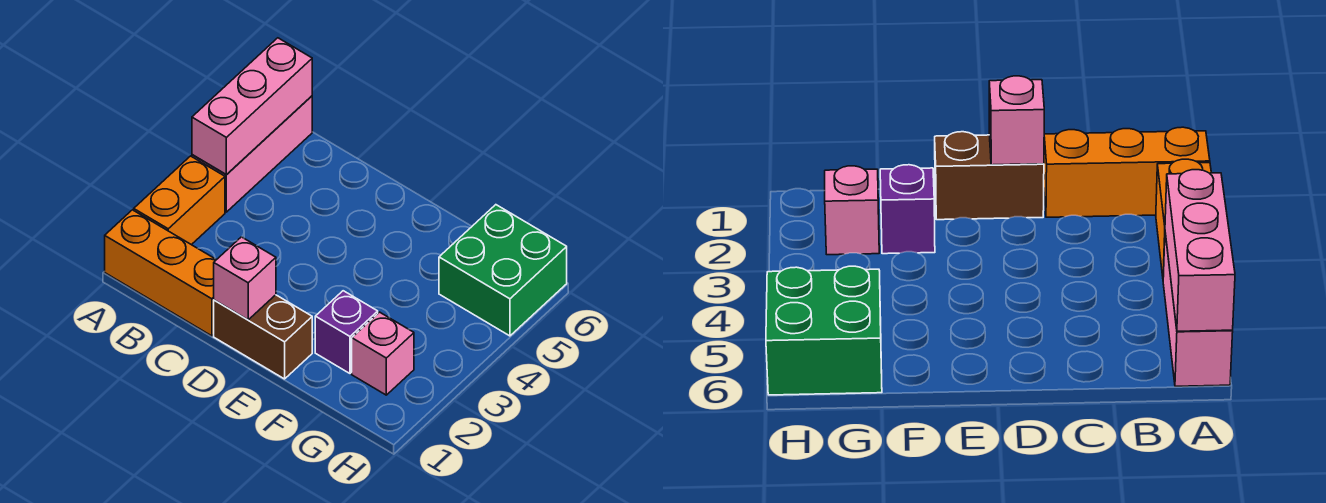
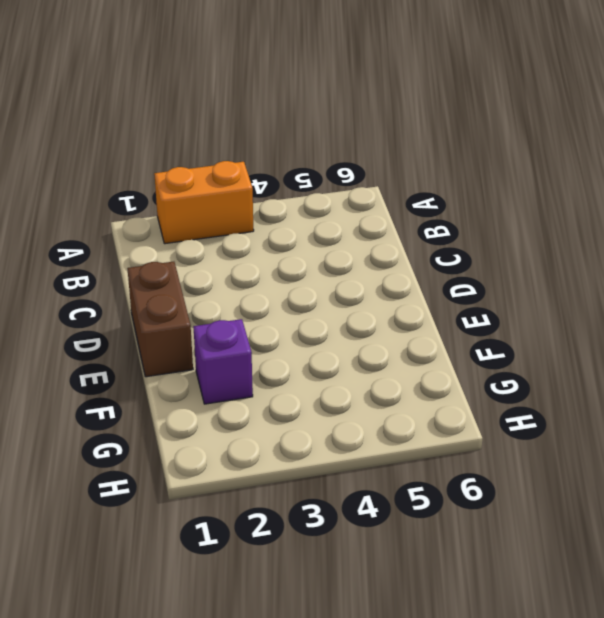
none -> orange brick A1:C1 level 1
none -> pink brick A4:A6 level 1

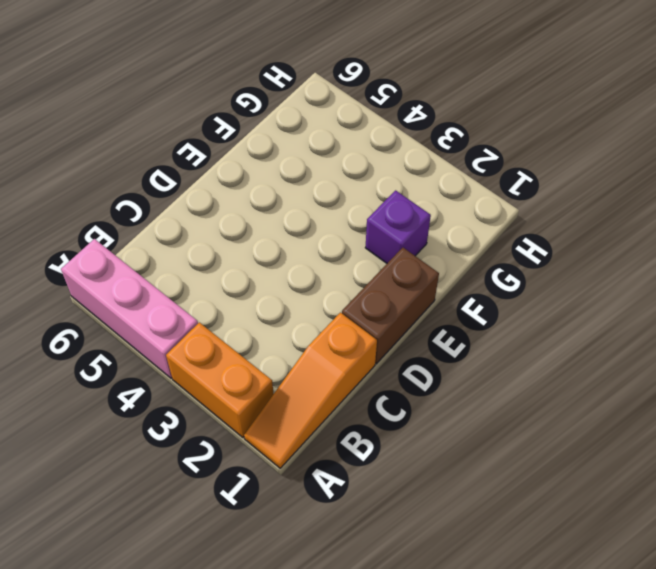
orange slope A1:C1 level 1 top C -> orange brick A1:C1 level 1
none -> pink brick G2 level 1
none -> green brick G5:H6 level 1

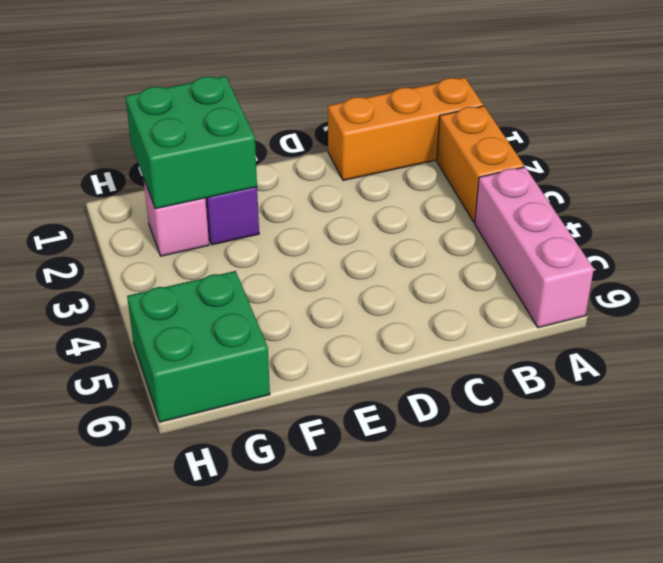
green brick F1:G2 level 2 -> none
none -> brown brick D1:E1 level 1
none -> pink brick A4:A6 level 2

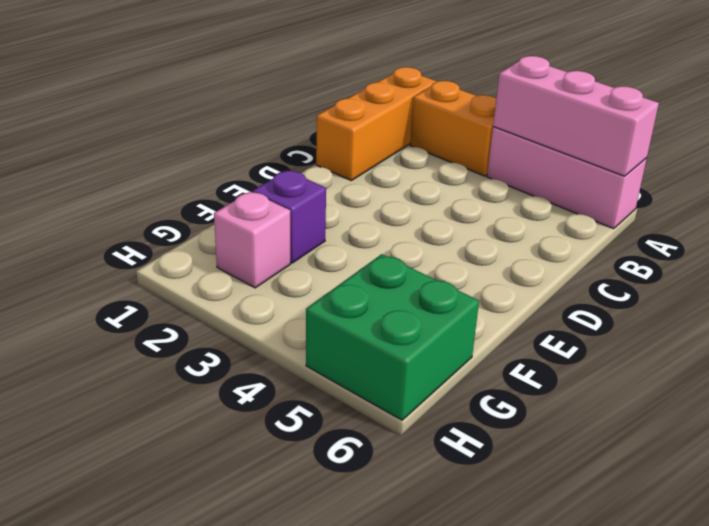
none -> brown brick D1:E1 level 1
none -> pink brick D1 level 2

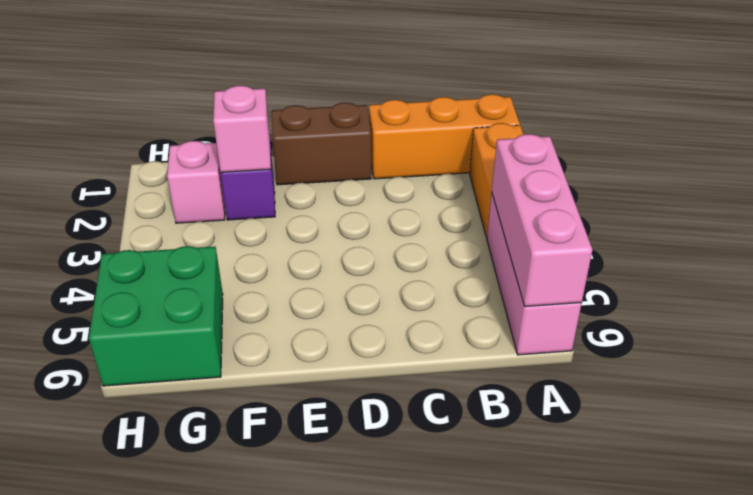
pink brick F2 level 2 -> pink brick D1 level 2

